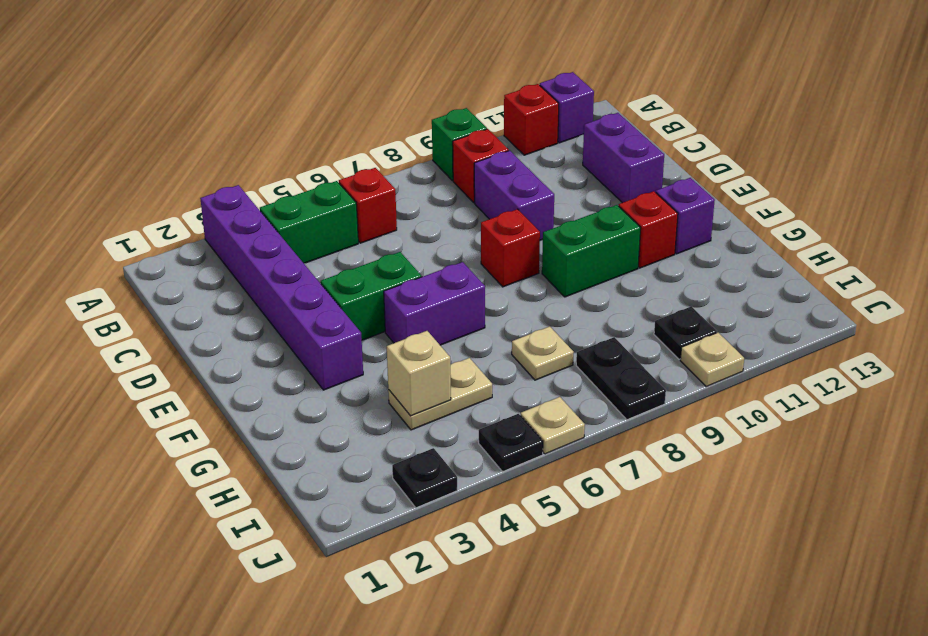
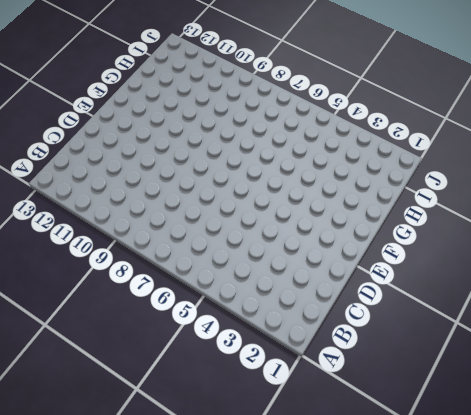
none -> purple brick A3:F3 level 1
none -> green brick A9 level 1
none -> red brick A11 level 1

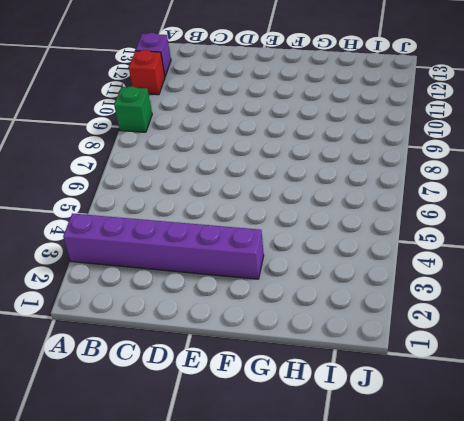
none -> green brick B4:B5 level 1
none -> red brick B6 level 1
none -> red brick B9 level 1

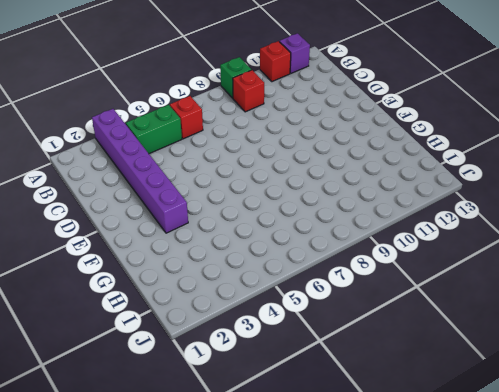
none -> purple brick C9:D9 level 1
none -> purple brick C12:D12 level 1
none -> green brick E4:E5 level 1

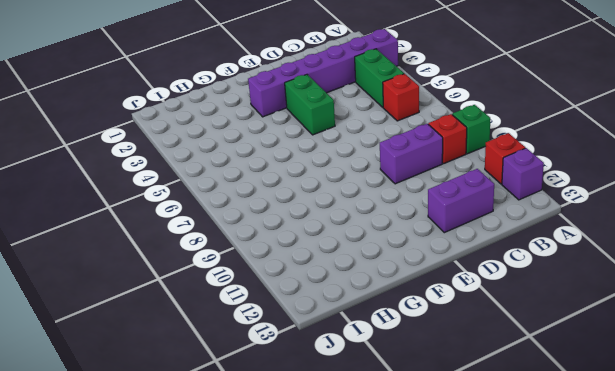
none -> red brick E8 level 1
none -> purple brick F5:F6 level 1
none -> green brick F9:F10 level 1

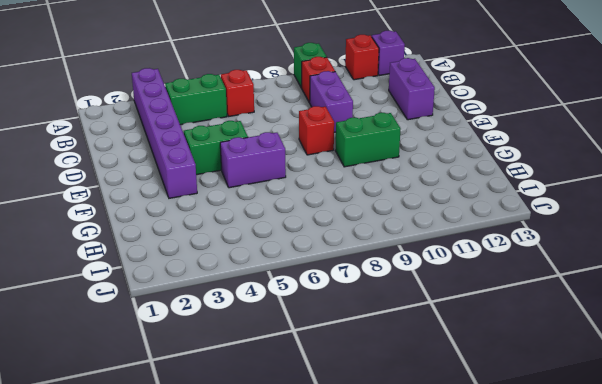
none -> red brick F11 level 1
none -> purple brick F12 level 1
none -> tan plate H4:H5 level 1

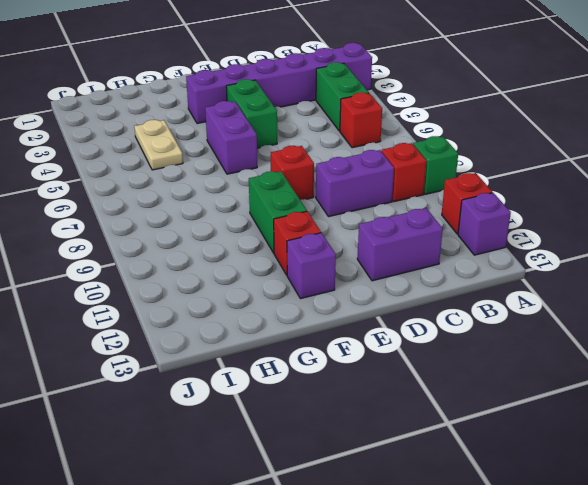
none -> tan plate H7 level 1
none -> black plate I8:J8 level 1
none -> black plate I10 level 1

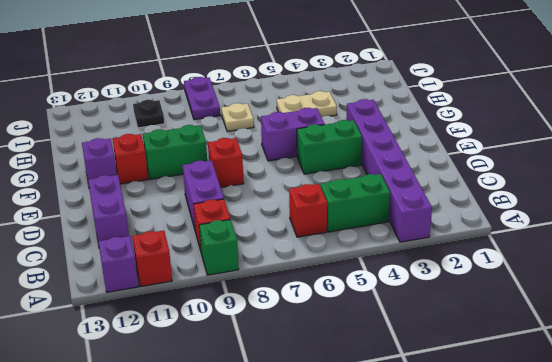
purple plate I8:J8 level 1 -> black plate I8:J8 level 1
none -> black plate J3 level 1
none -> black plate J5 level 1
none -> tan plate J6 level 1

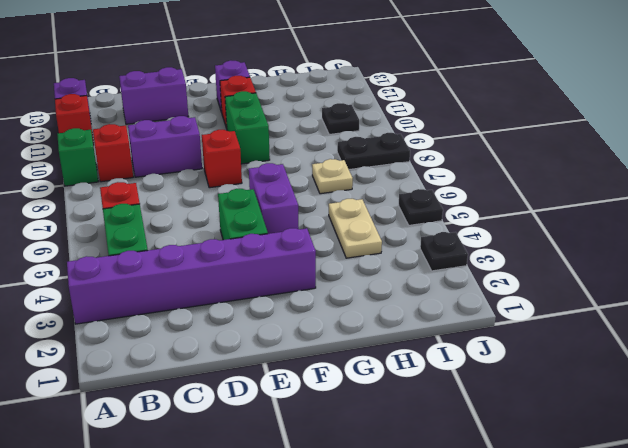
none -> tan plate J6 level 1
none -> tan plate J10 level 1
none -> tan brick H4 level 2

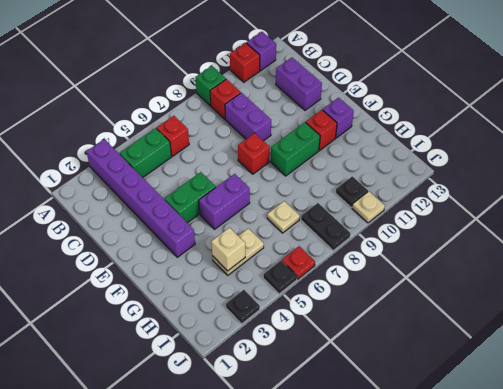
red plate J6 level 1 -> tan plate J6 level 1

